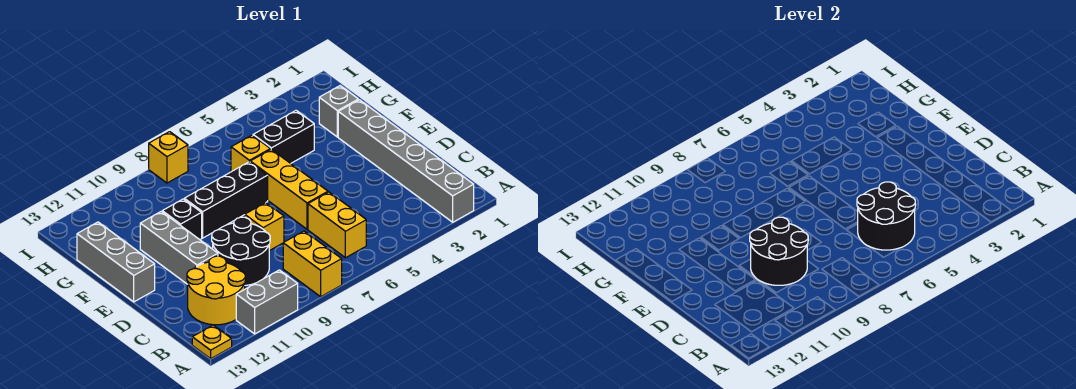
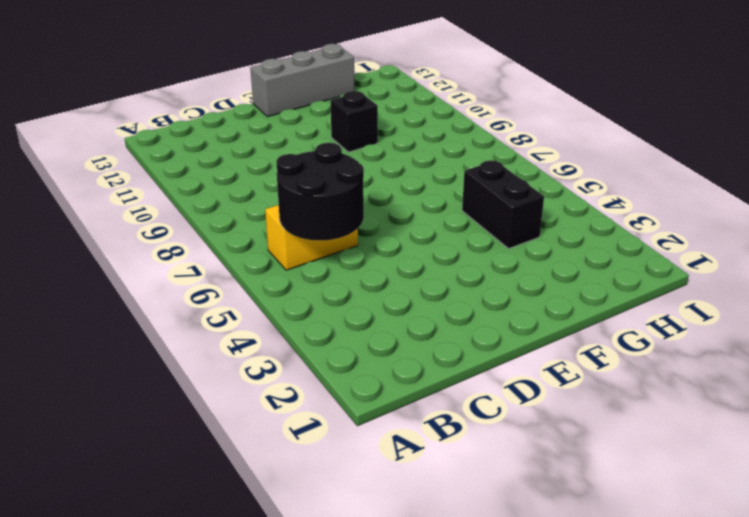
none -> grey brick A2:F2 level 1
none -> yellow brick A8:B8 level 1
none -> grey brick A10:A11 level 1

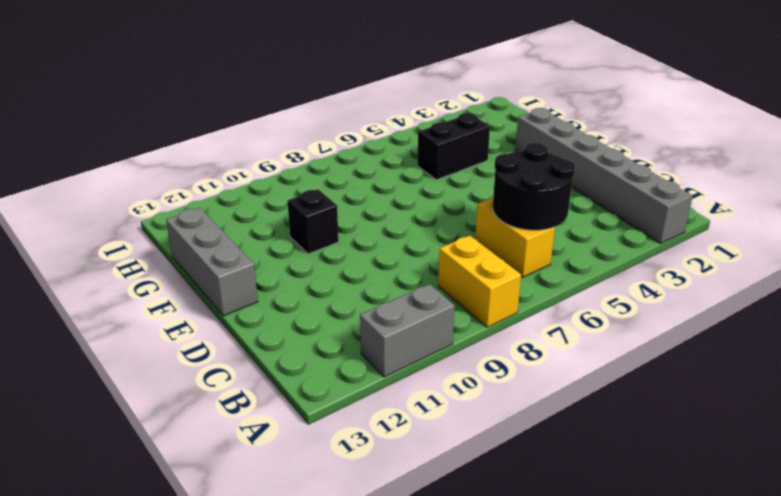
none -> yellow plate A13 level 1
none -> yellow round brick B11:C12 level 1
none -> black round brick C9:D10 level 1

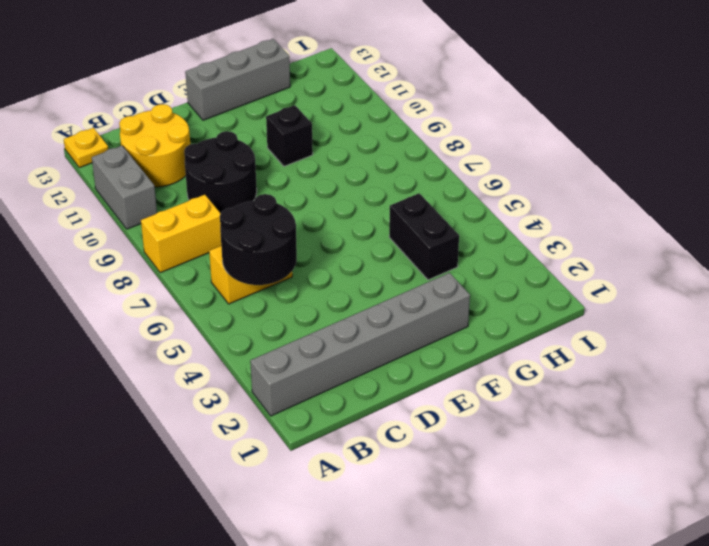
none -> yellow brick D6:F6 level 1
none -> yellow brick D8 level 1
none -> grey brick D11:F11 level 1

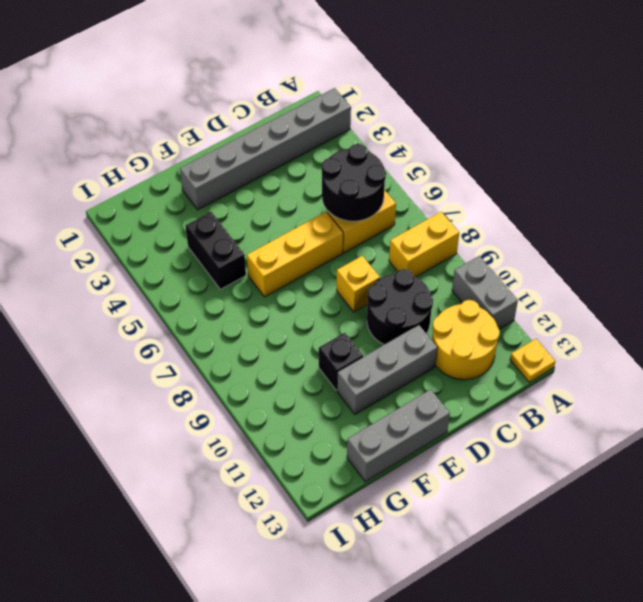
none -> black brick F7:F9 level 1
none -> grey brick G2 level 1
none -> yellow brick G6 level 1

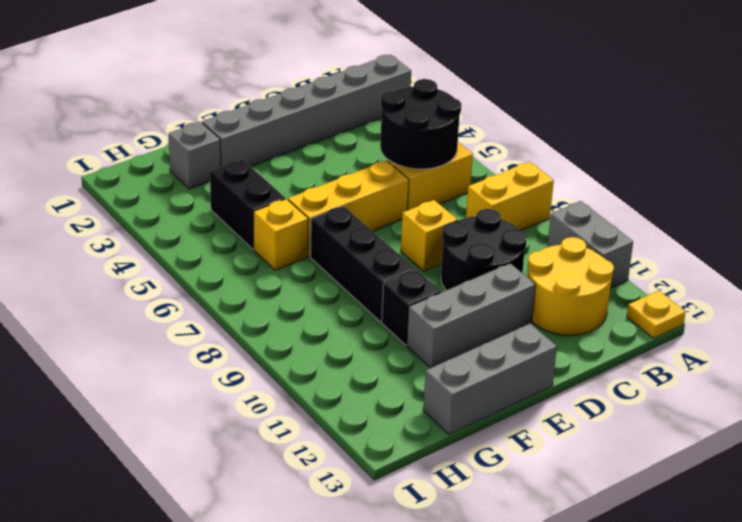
none -> yellow brick I8 level 1
none -> black round brick C9:D10 level 2

